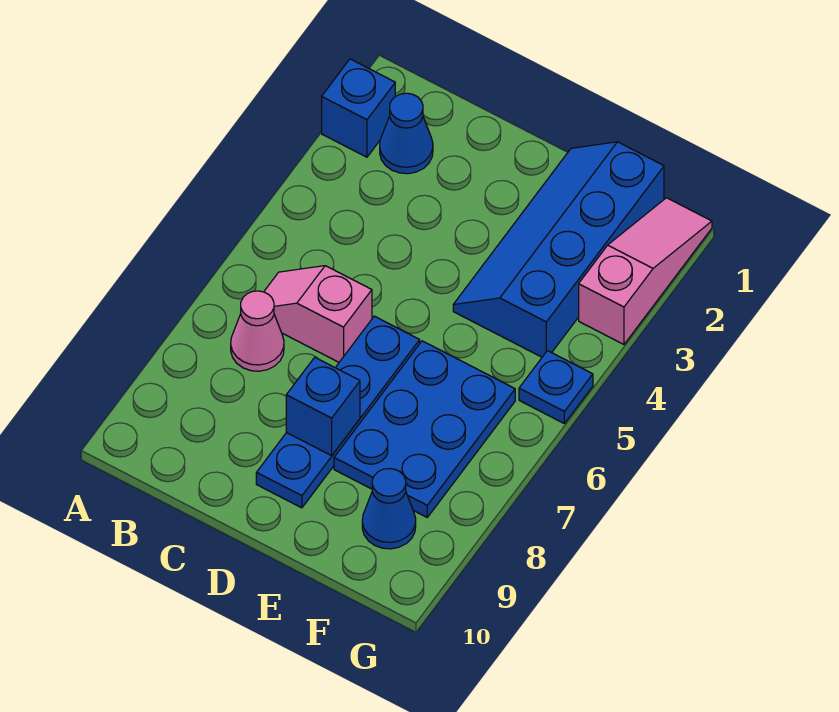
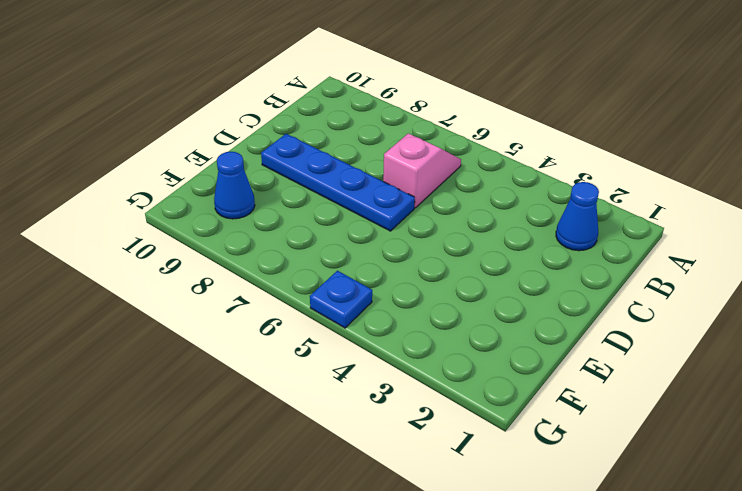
none -> blue brick A2 level 1
none -> pink cone B7 level 1

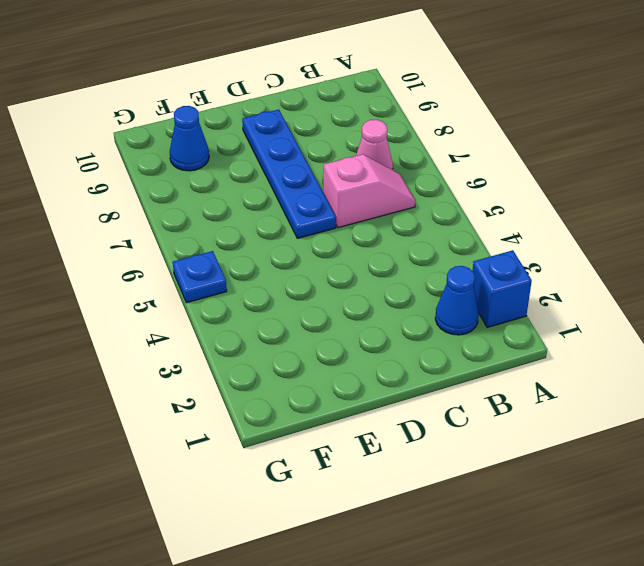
none -> blue slope E1:F4 level 1 top F
none -> blue plate E6:F8 level 1

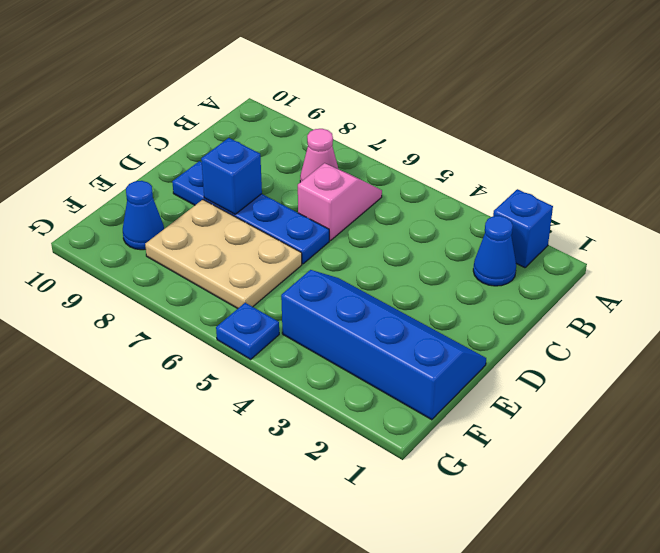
tan plate E6:F8 level 1 -> blue plate E6:F8 level 1
none -> pink slope G1:G3 level 1 top 3

